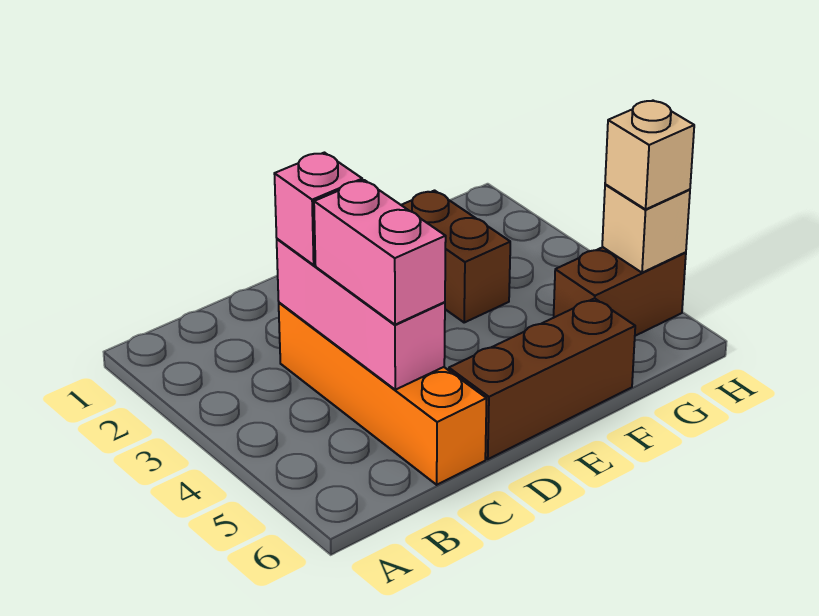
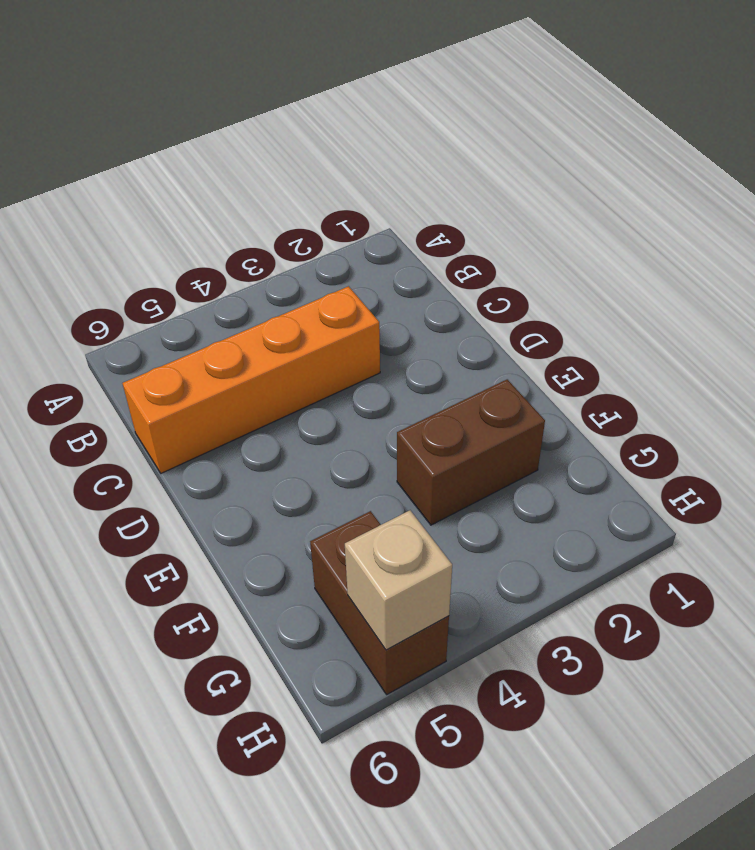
none -> brown brick D6:F6 level 1
none -> pink brick C3:C5 level 2

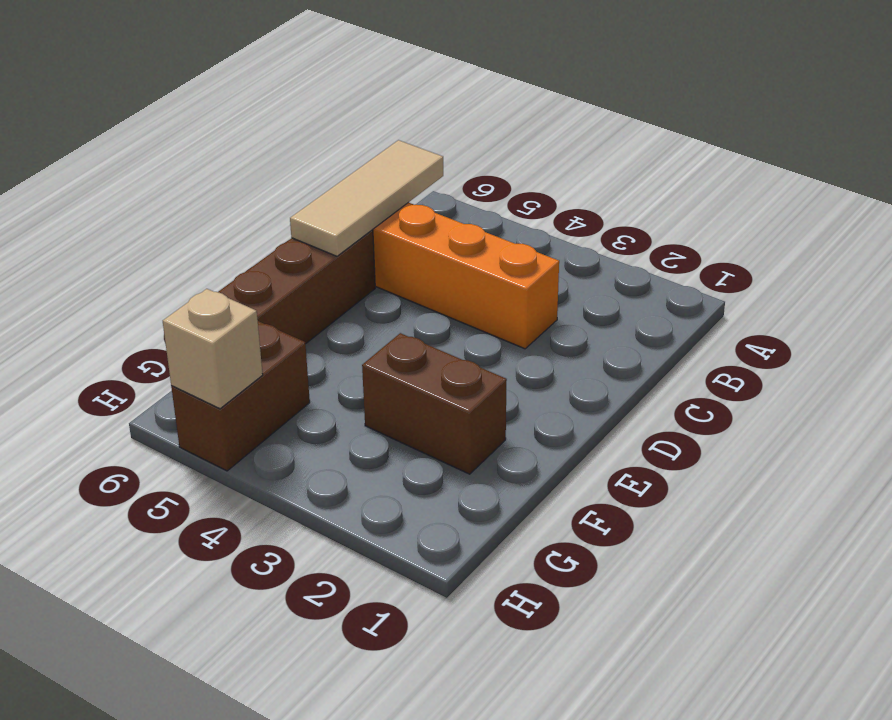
tan tile B6:D6 level 2 -> none
none -> pink brick C3:C5 level 2
none -> pink brick C3 level 3

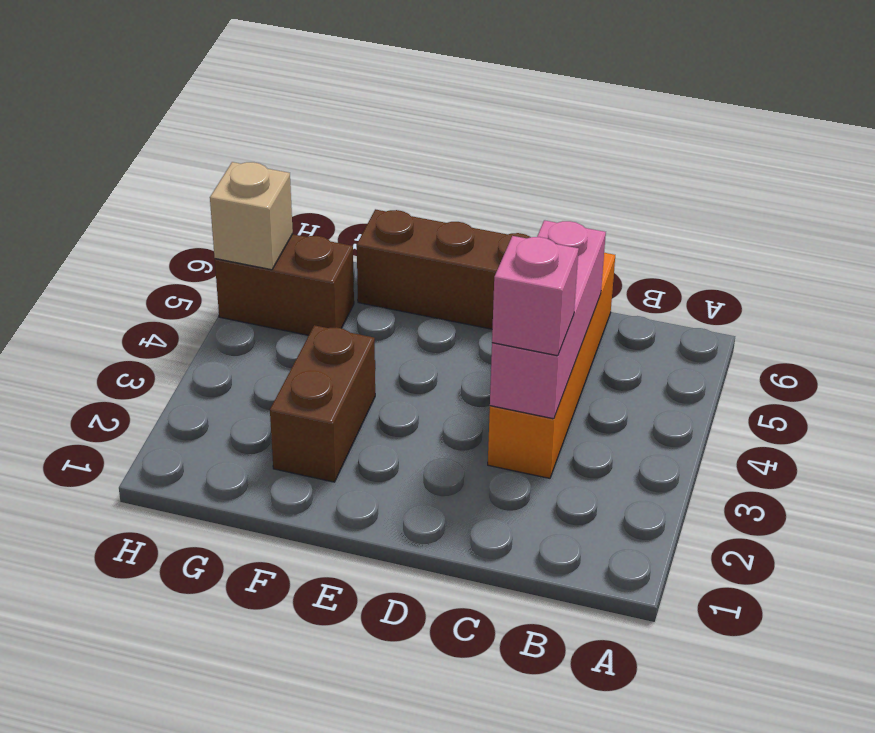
none -> pink brick C4:C5 level 3
none -> tan brick H5 level 3

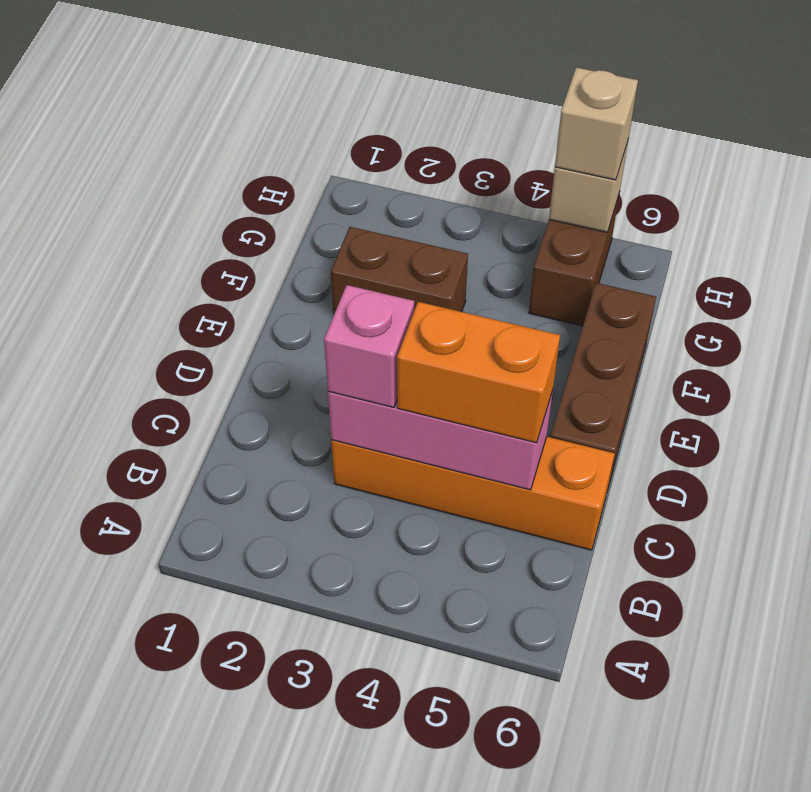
orange brick C4:C5 level 3 -> pink brick C4:C5 level 3

